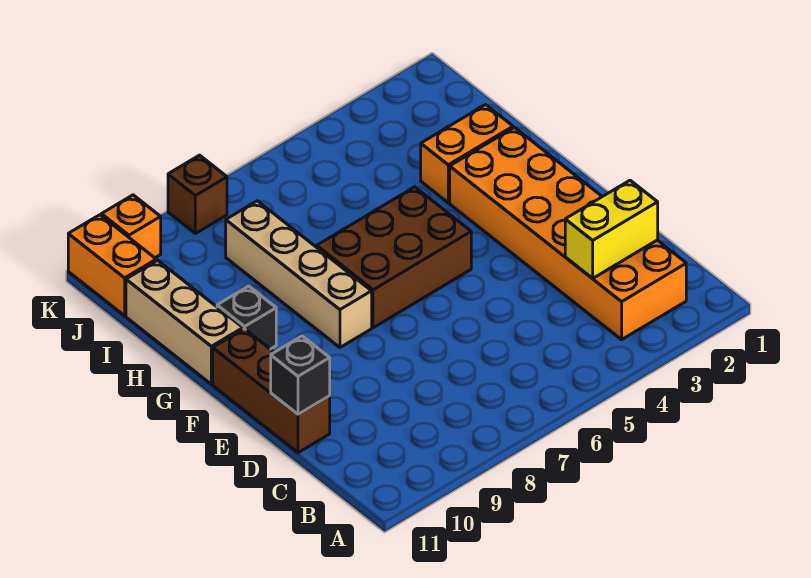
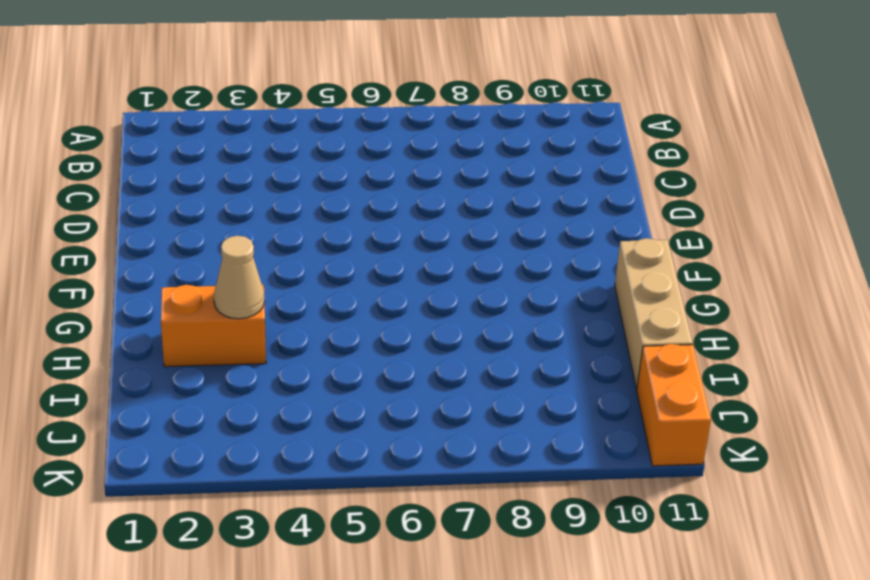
tan cone H3 level 2 -> none
none -> orange brick B2:G3 level 1
none -> brown brick D11:F11 level 1
none -> brown brick F5:G7 level 1

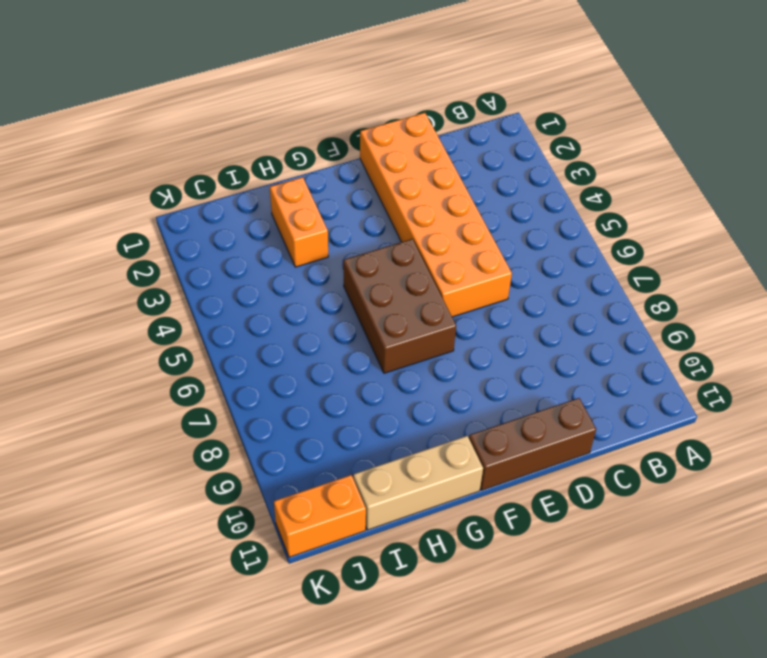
orange brick D1:E6 level 1 -> orange brick B2:G3 level 1
none -> tan brick F8:I8 level 1
none -> black brick G10 level 1
none -> brown brick K8 level 1

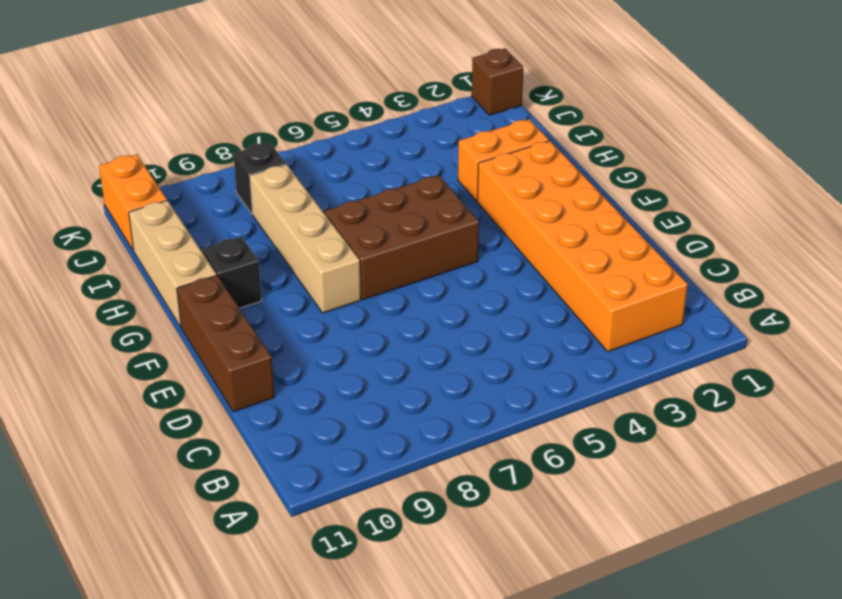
black brick J8 level 1 -> black brick D11 level 2
brown brick K1 level 1 -> brown brick K8 level 1
none -> orange brick K10 level 1
none -> yellow brick C2:C3 level 2

